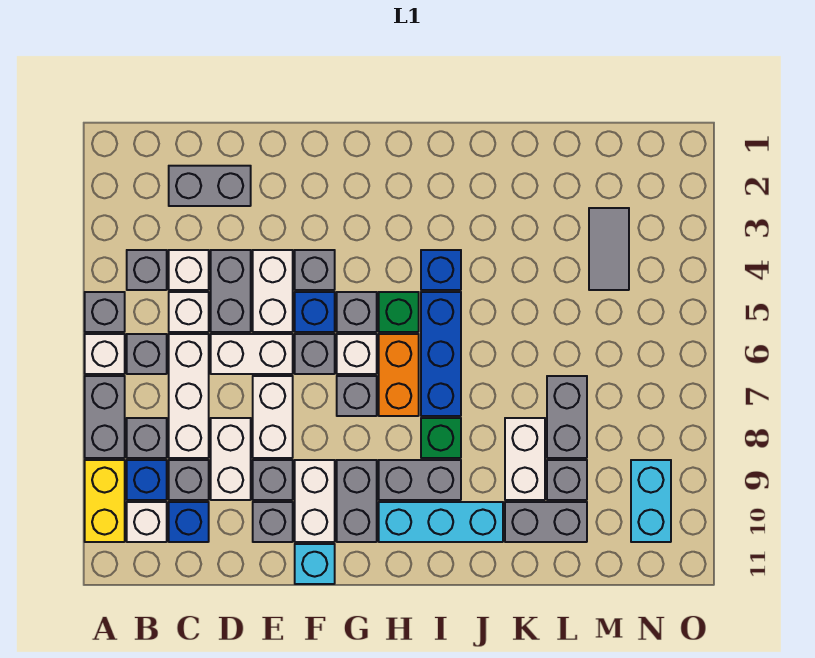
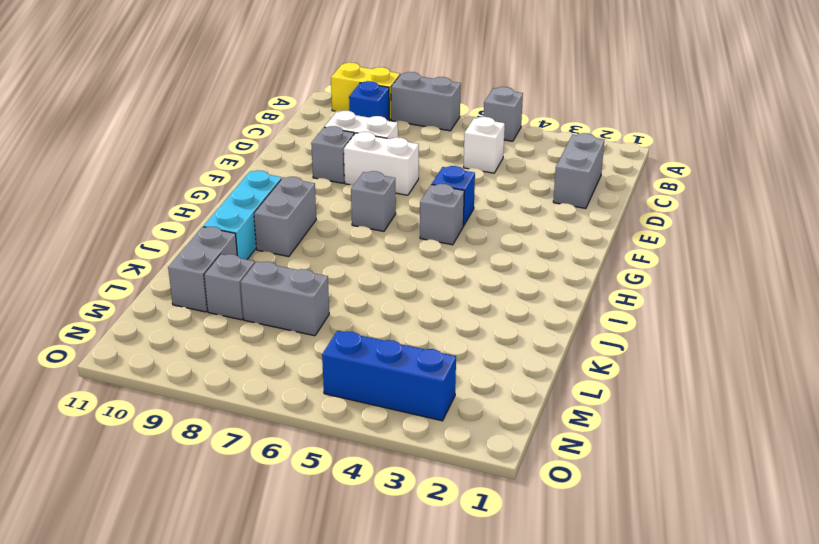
blue brick N3:N5 level 1 -> blue brick I5:I7 level 1
none -> white brick A6 level 1
none -> grey brick B4 level 1
none -> grey brick B6 level 1
none -> grey brick B8 level 1

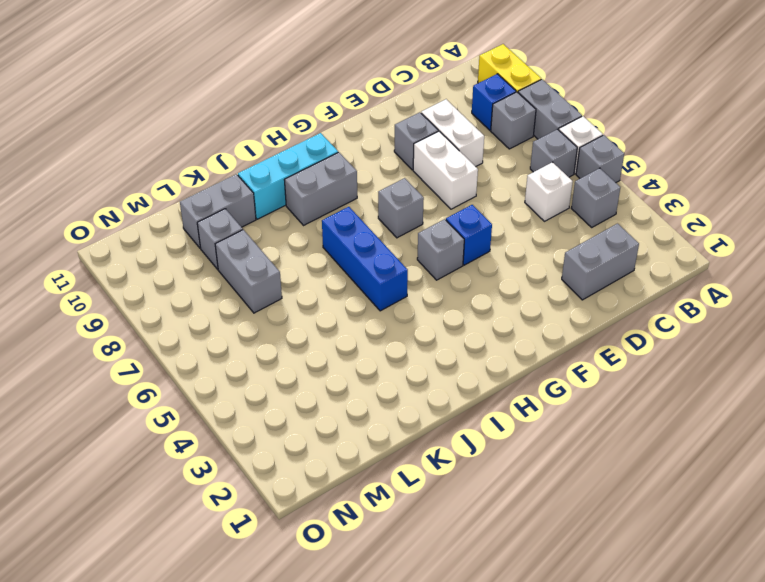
none -> white brick B10 level 1
none -> white brick C4 level 1
none -> white brick C6:C8 level 1
none -> grey brick C9 level 1

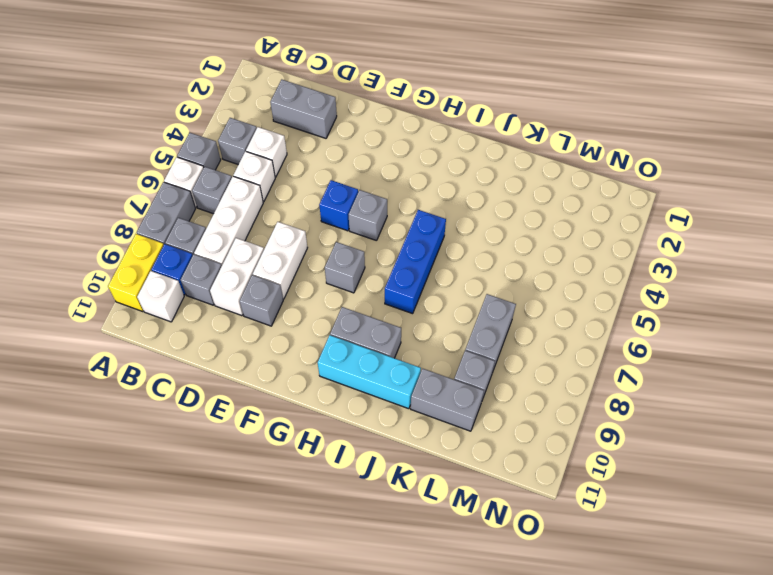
none -> blue brick C10 level 1
none -> grey brick D4:D5 level 1
none -> white brick D6:E6 level 1
none -> white brick E4:E5 level 1

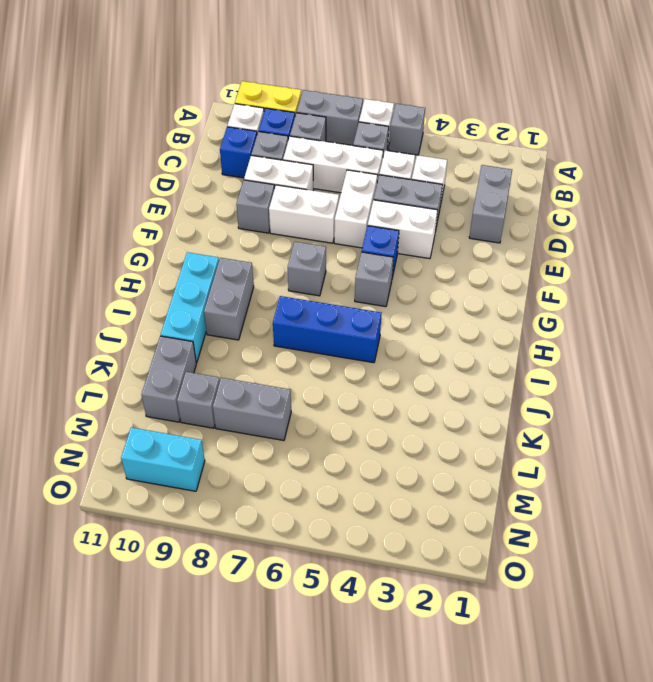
none -> grey brick B4 level 1
none -> grey brick E10 level 1
none -> grey brick F4 level 1
none -> grey brick F6 level 1

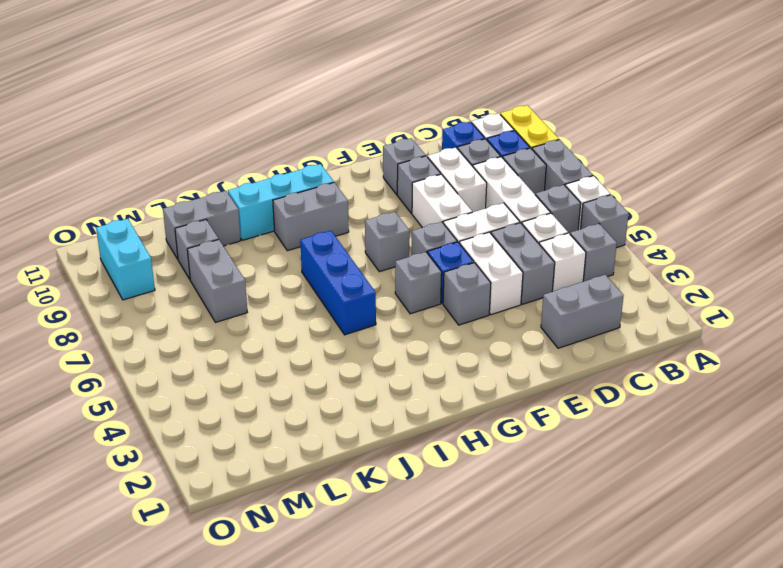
none -> white brick F9:F10 level 1
none -> cyan brick F11 level 1
none -> white brick G6 level 1
none -> grey brick G9:G10 level 1

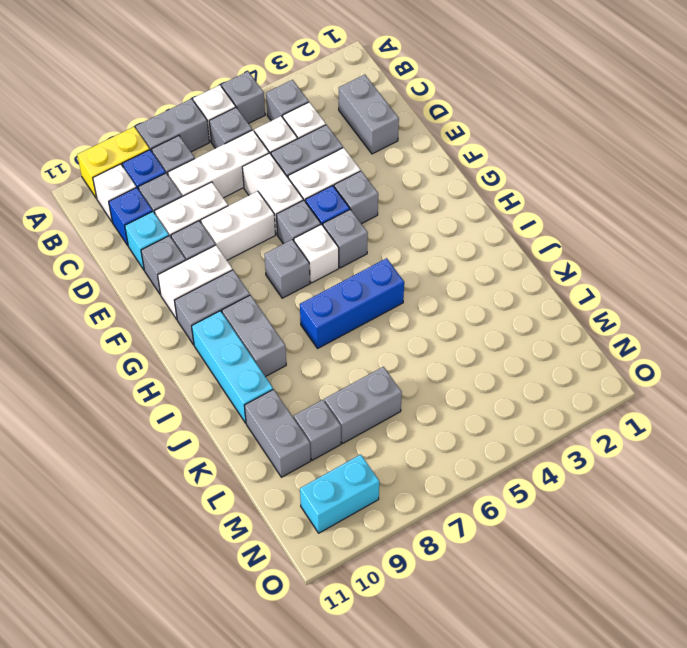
cyan brick D10 level 1 -> cyan brick F11 level 1
none -> green brick H5 level 1
none -> orange brick H6:H7 level 1
none -> blue brick I4 level 1
none -> green brick I8 level 1

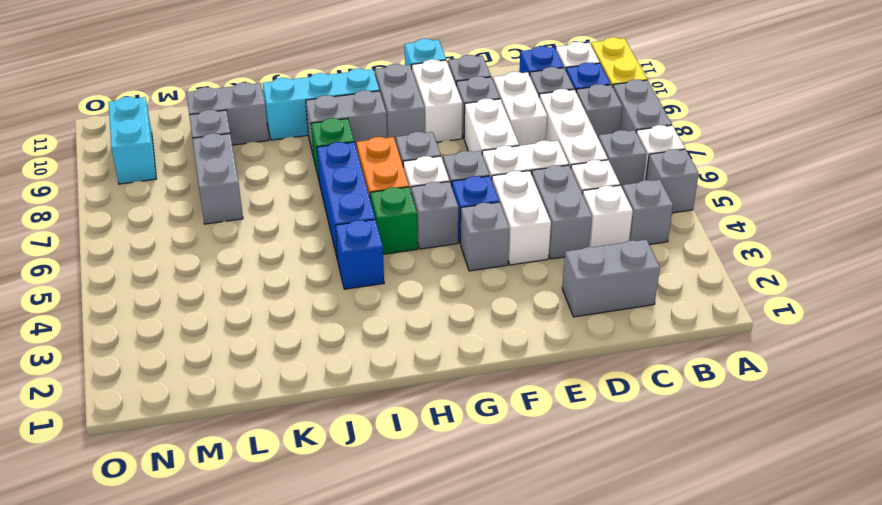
none -> white brick K8:K9 level 1
none -> grey tile M3:M4 level 1

